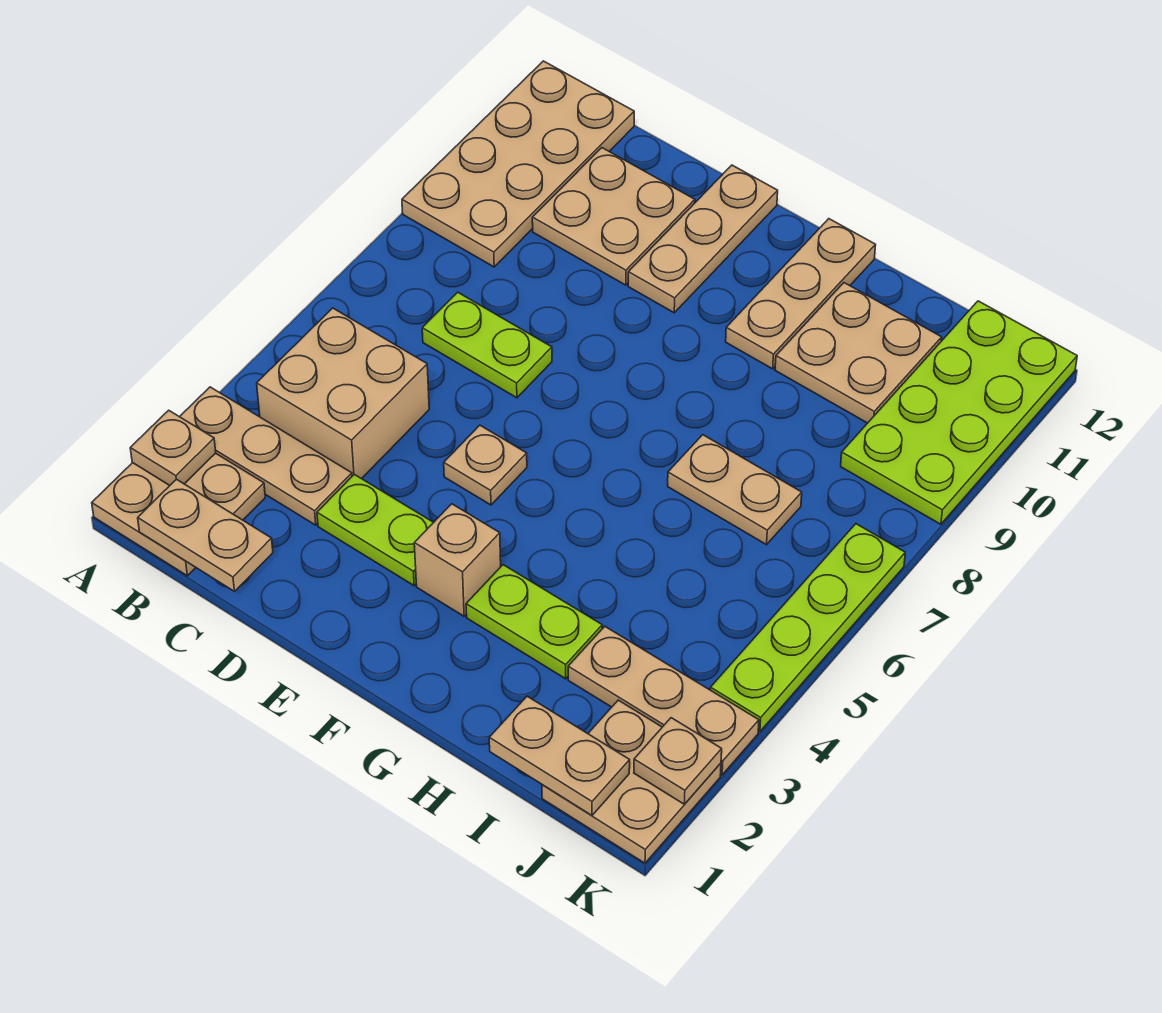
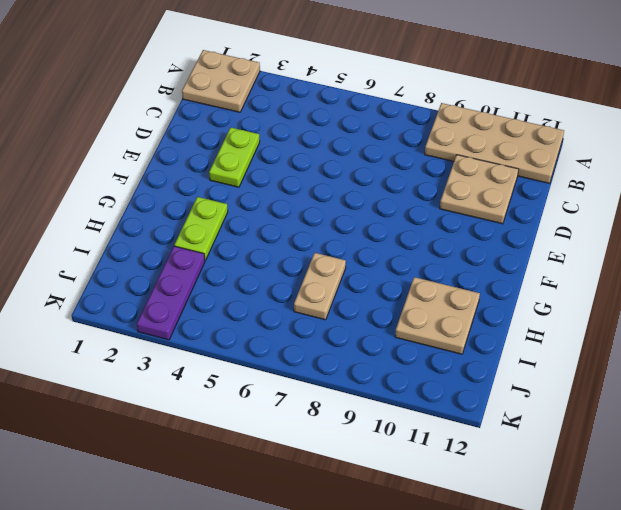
purple plate I3:K3 level 1 -> tan plate I3:K3 level 1
none -> tan plate A3:C3 level 1
none -> tan brick B4:C5 level 1
none -> lime plate C7:D7 level 1

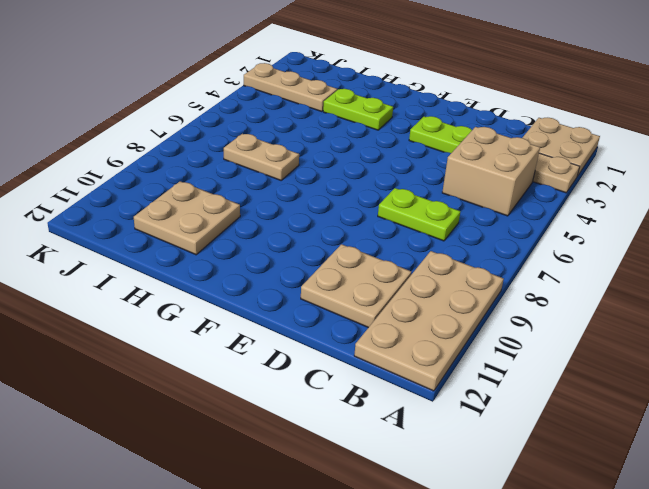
none -> tan plate E5 level 1
none -> tan plate E10:E12 level 1
none -> tan brick F3 level 1

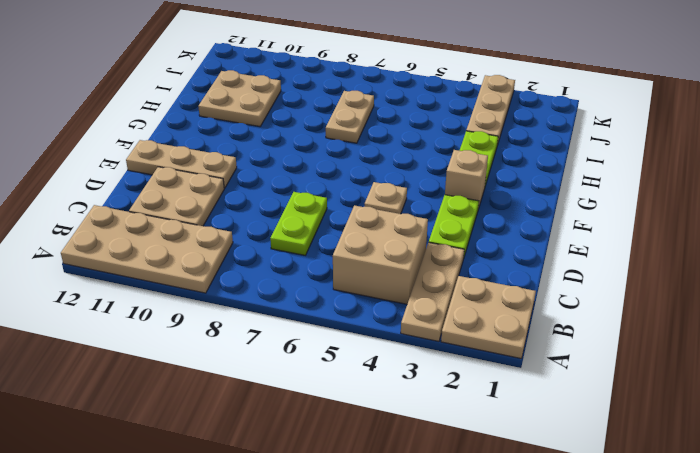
none -> tan plate G10:G12 level 1
none -> tan plate J1:K2 level 1
none -> lime plate J9:K12 level 1

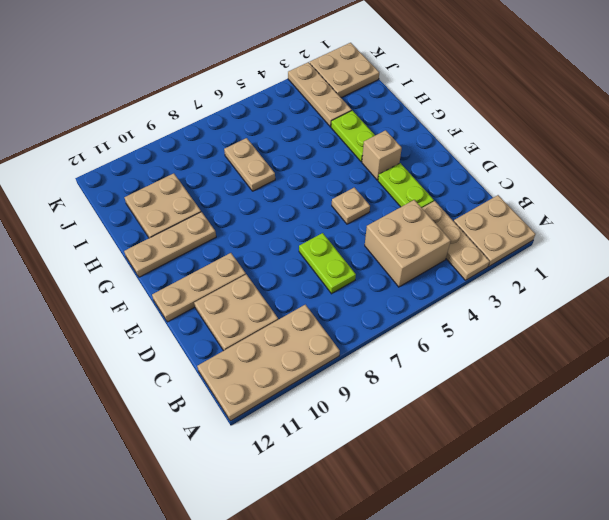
none -> lime plate J9:K12 level 1
none -> lime plate K4:K7 level 1
none -> tan plate A2 level 2

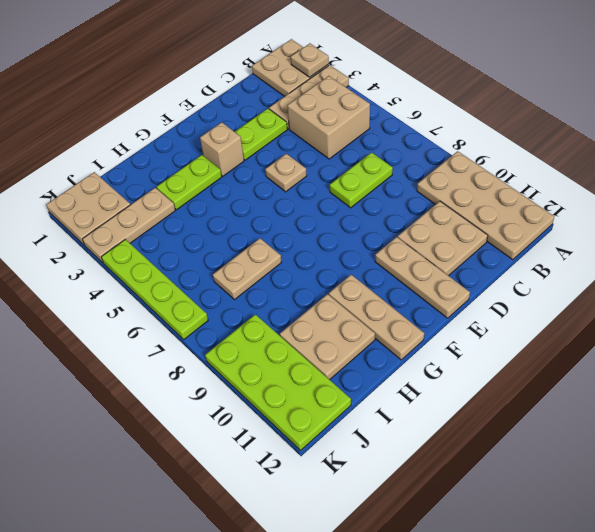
none -> tan plate B1:C1 level 2
none -> tan plate I1:J1 level 2
none -> tan plate K2 level 2

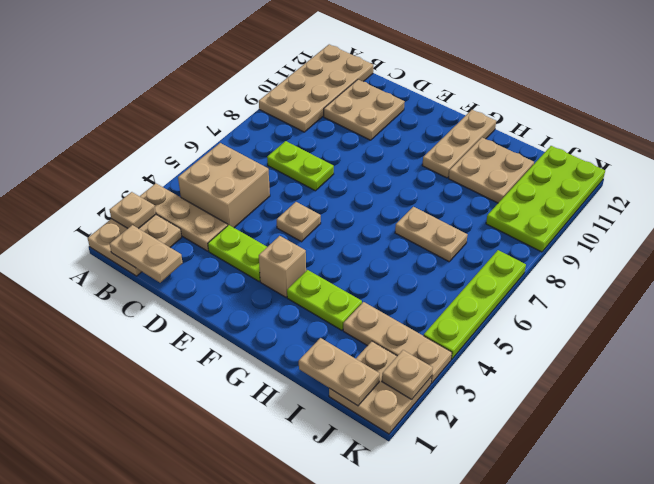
none -> tan plate E10:E12 level 1

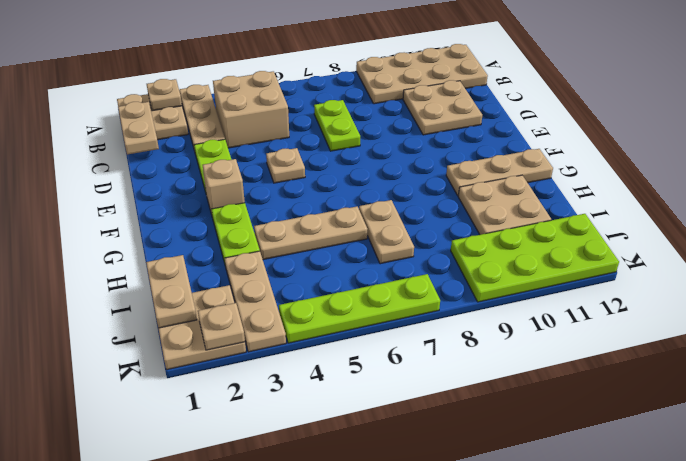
tan plate H4:H6 level 1 -> tan plate E10:E12 level 1

